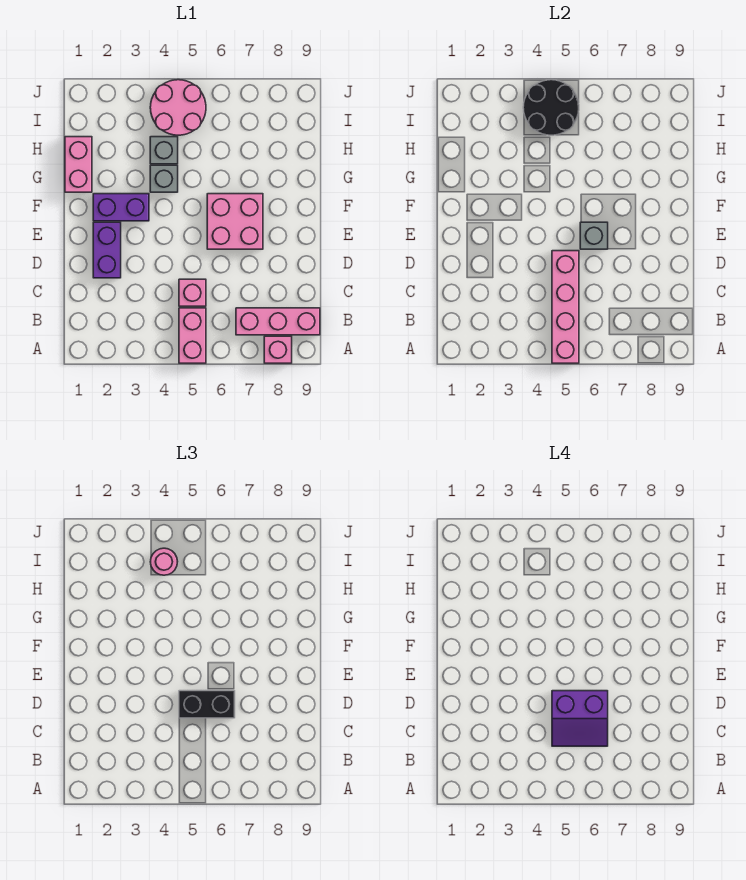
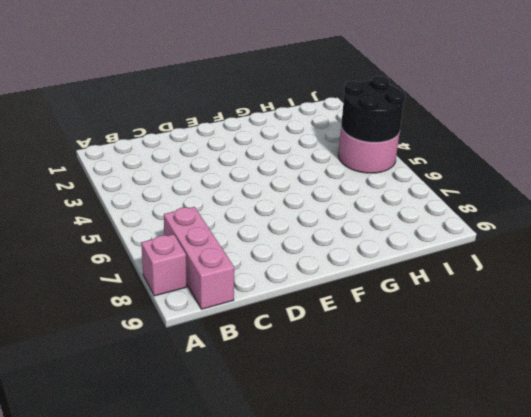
none -> pink brick A5:B5 level 1
none -> pink brick C5 level 1
none -> purple brick D2:E2 level 1

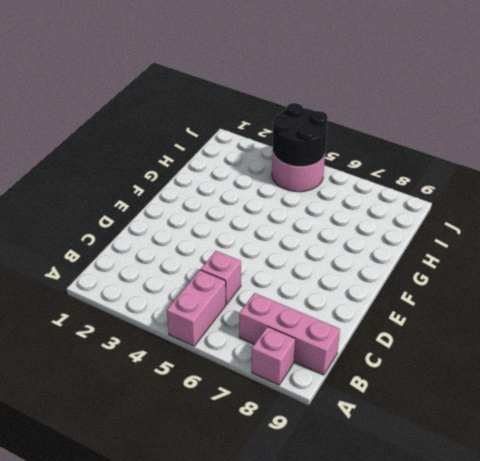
none -> purple brick D2:E2 level 1
none -> pink brick E6:F7 level 1
none -> purple brick F2:F3 level 1

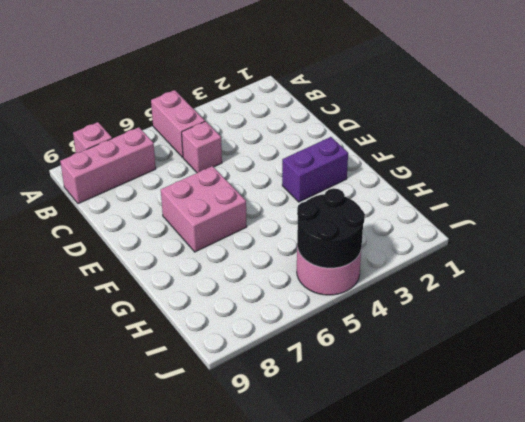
none -> purple brick D2:E2 level 1
none -> pink brick G1:H1 level 1
none -> grey brick G4 level 1

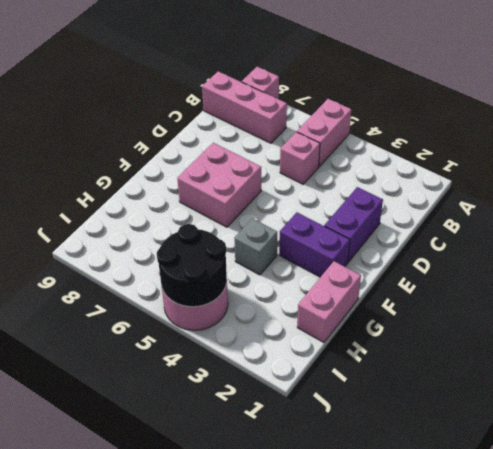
none -> grey brick H4 level 1
none -> pink brick A5:D5 level 2
none -> grey brick E6 level 2

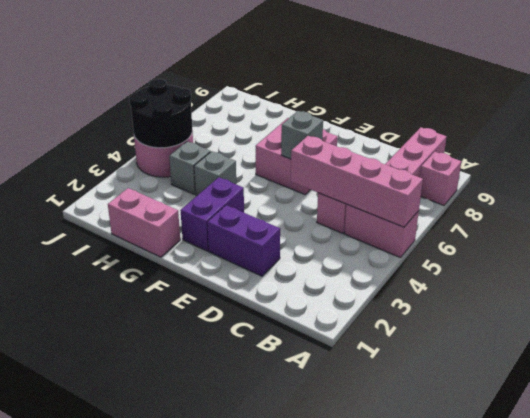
none -> black brick D5:D6 level 3
none -> pink round brick I4 level 3
none -> purple slope C5:D6 level 4 top D

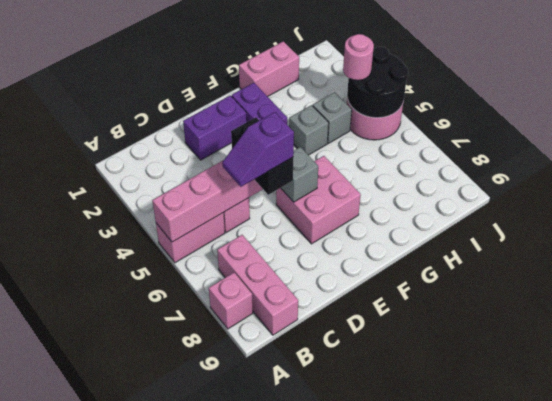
purple slope C6:D6 level 4 top D -> purple slope C5:D6 level 4 top D

